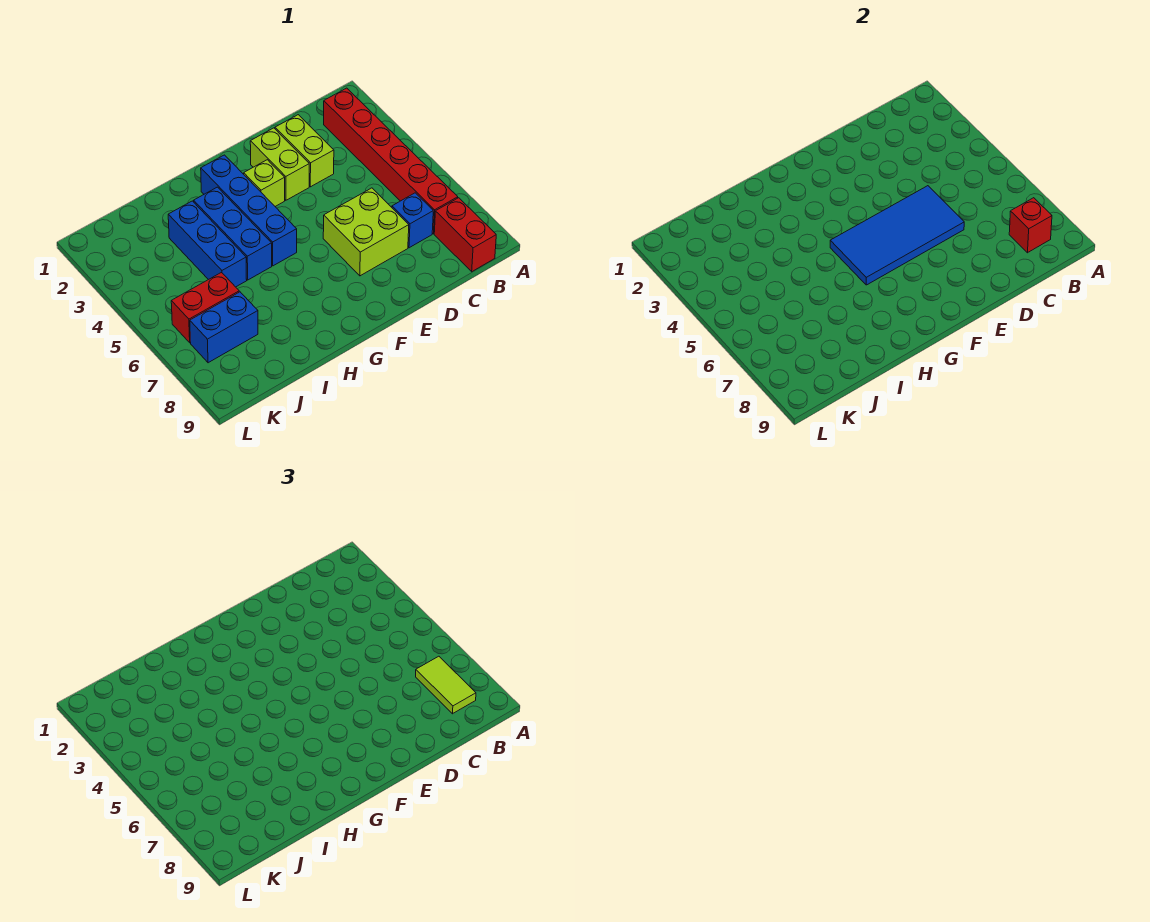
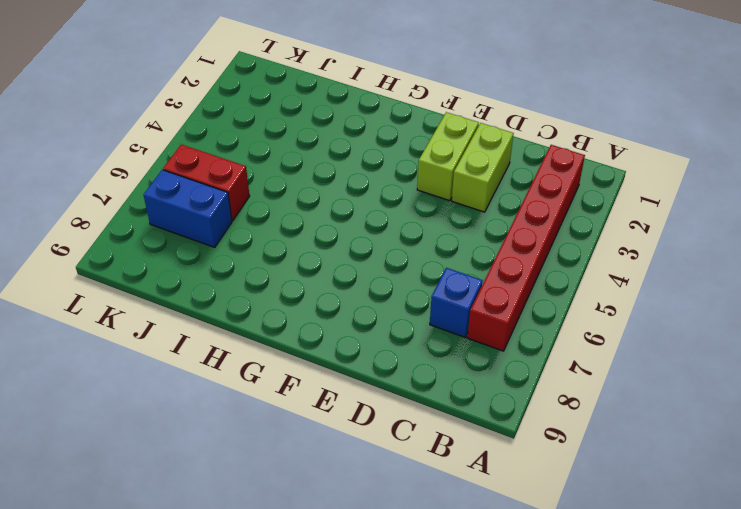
none -> red brick B8:B9 level 1
none -> lime brick D6:E7 level 1
none -> lime brick F3 level 1

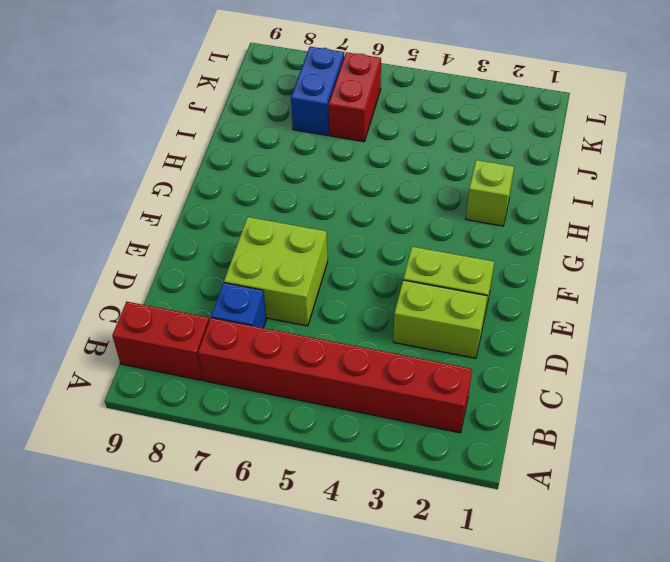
lime brick H2 level 1 -> lime brick F3 level 1
none -> blue brick G2:G5 level 1
none -> blue brick H3:H5 level 1
none -> blue brick I3:I5 level 1

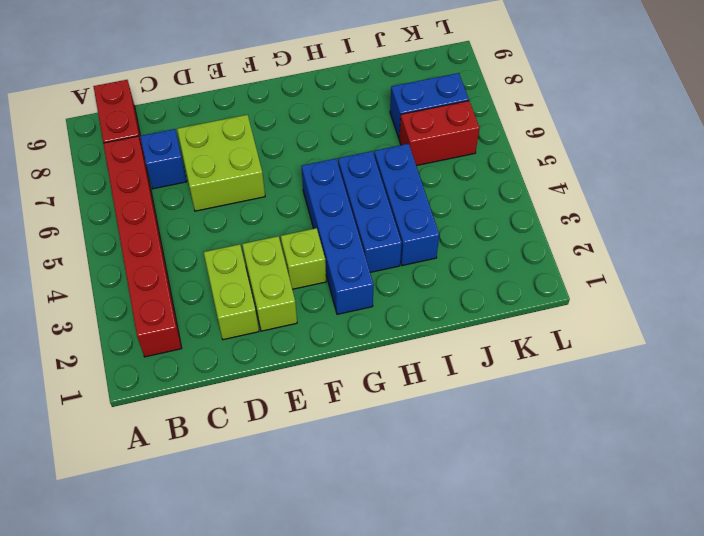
none -> red brick B8 level 2
none -> blue tile D5:G6 level 2
none -> lime tile B7:B8 level 3

